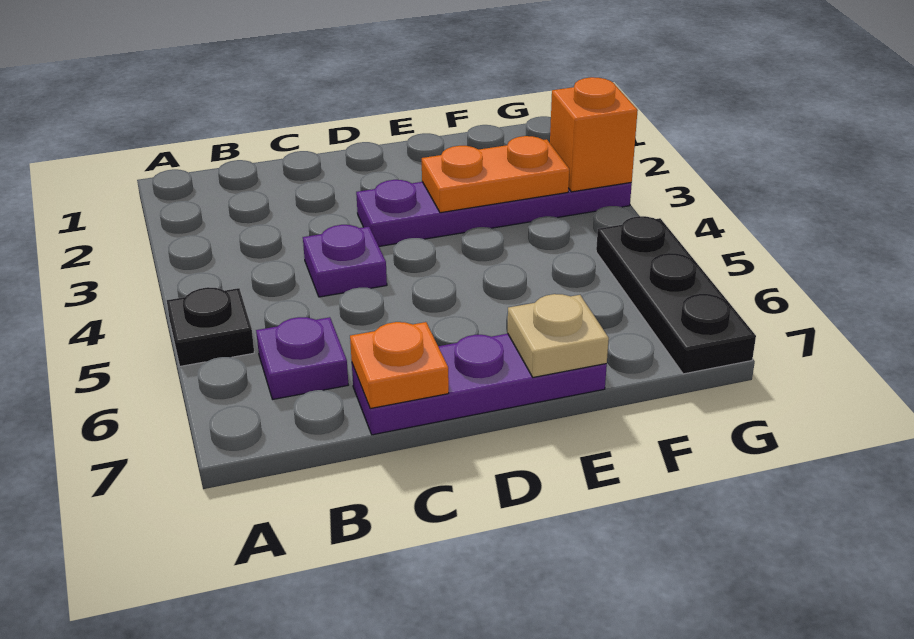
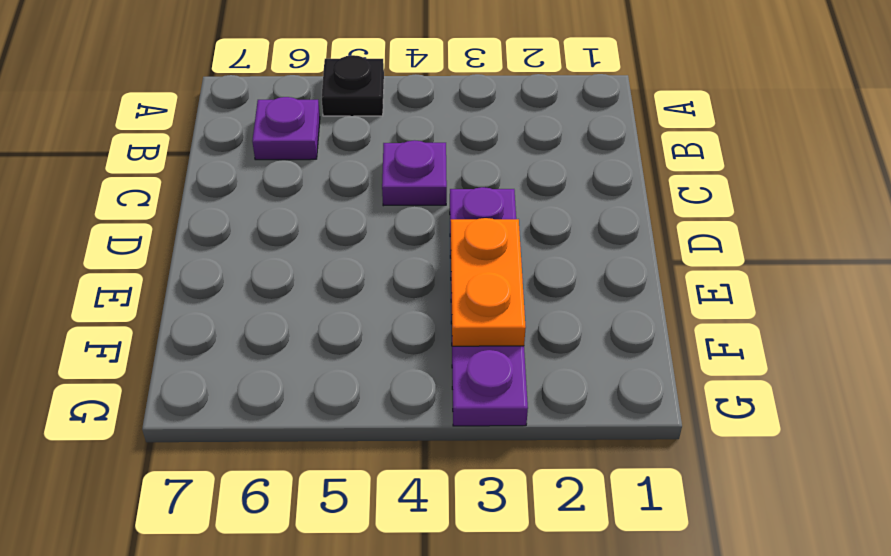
none -> purple plate C7:E7 level 1
none -> black plate G5:G7 level 1

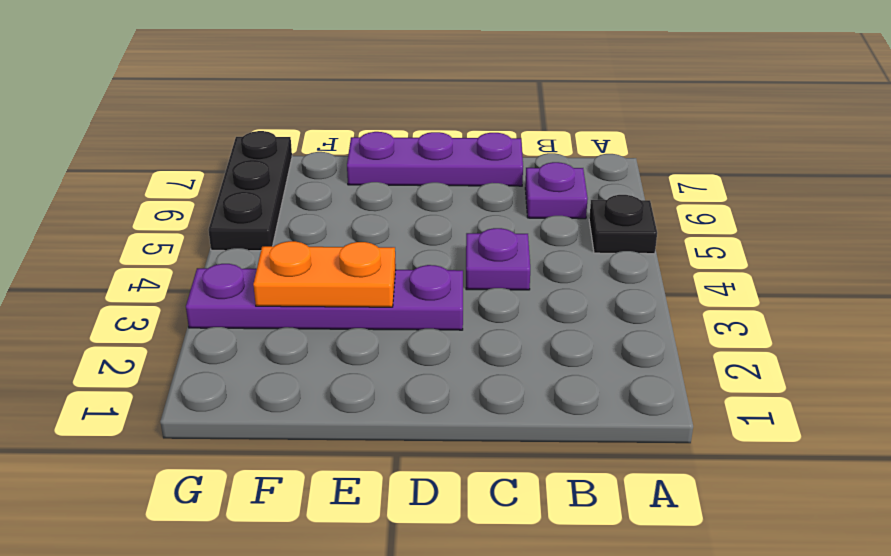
none -> orange plate C7 level 2
none -> tan plate E7 level 2

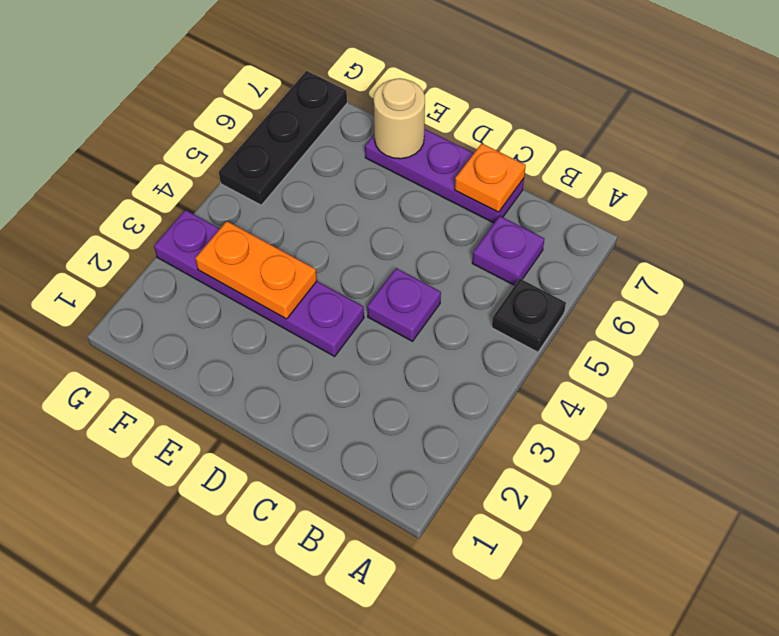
tan round brick E7 level 2 -> tan plate E7 level 2
none -> orange brick G3 level 2

